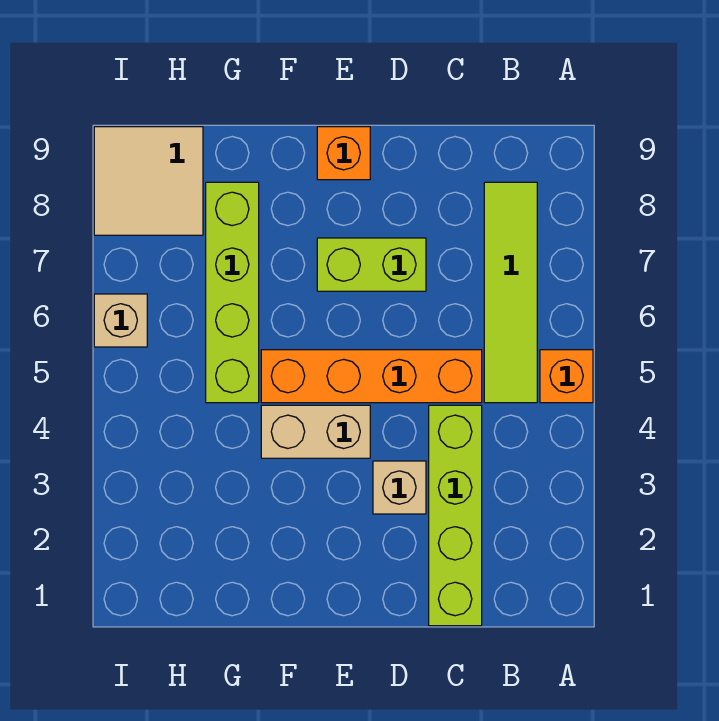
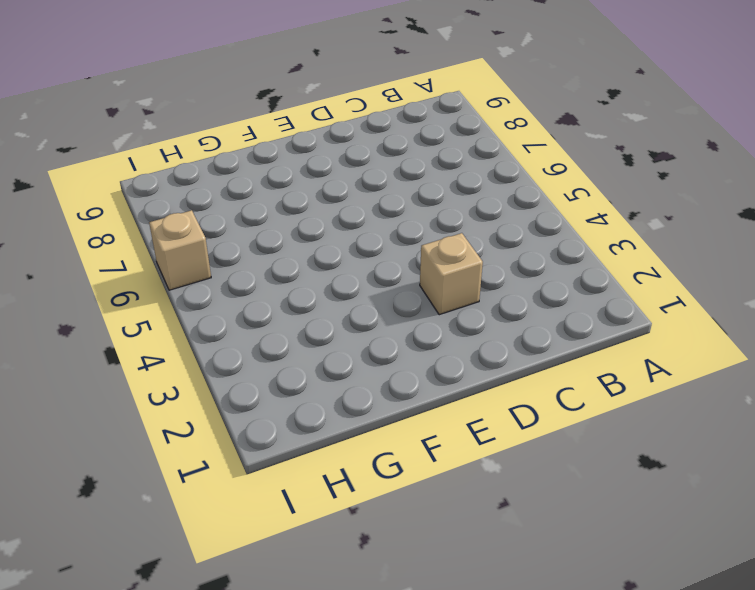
none -> orange brick A5 level 1
none -> lime tile B5:B8 level 1

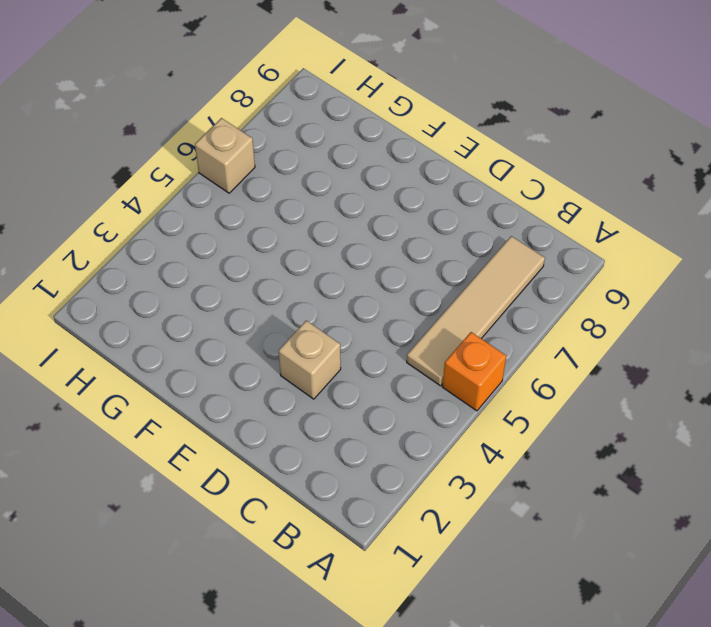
tan tile B5:B8 level 1 -> lime tile B5:B8 level 1
none -> lime brick C1:C4 level 1
none -> orange brick C5:F5 level 1

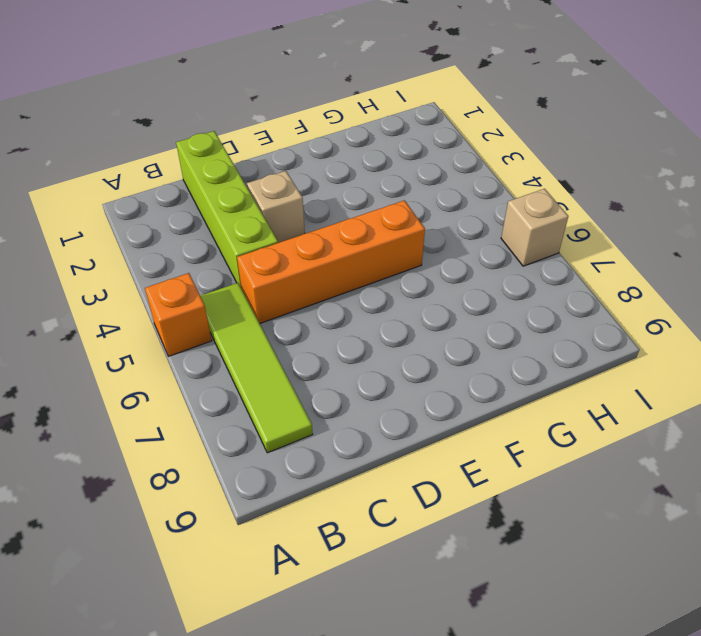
none -> lime brick D7:E7 level 1
none -> tan brick E4:F4 level 1

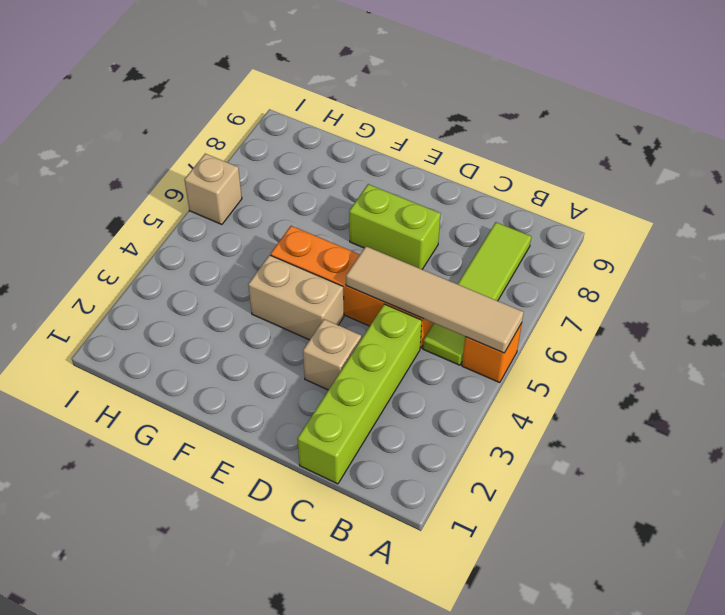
tan tile A5:D5 level 2 -> none
none -> orange brick E9 level 1
none -> lime brick G5:G8 level 1

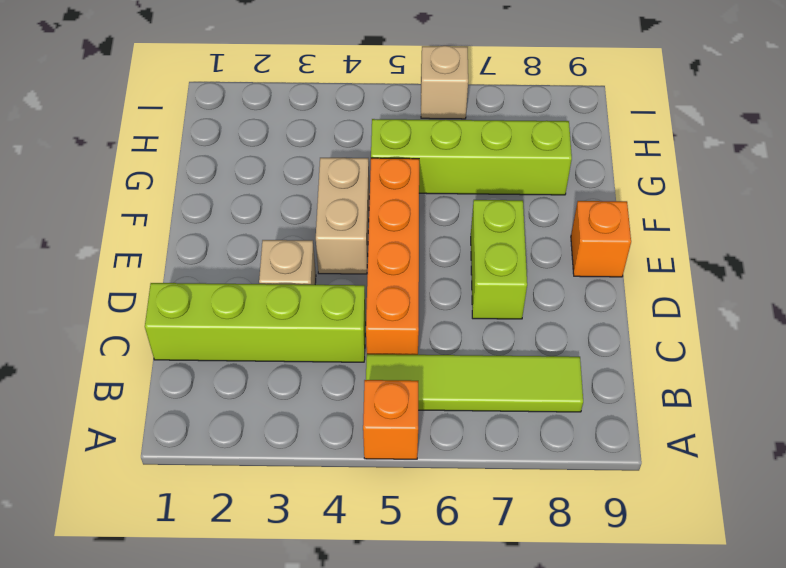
none -> tan tile H8:I9 level 1

